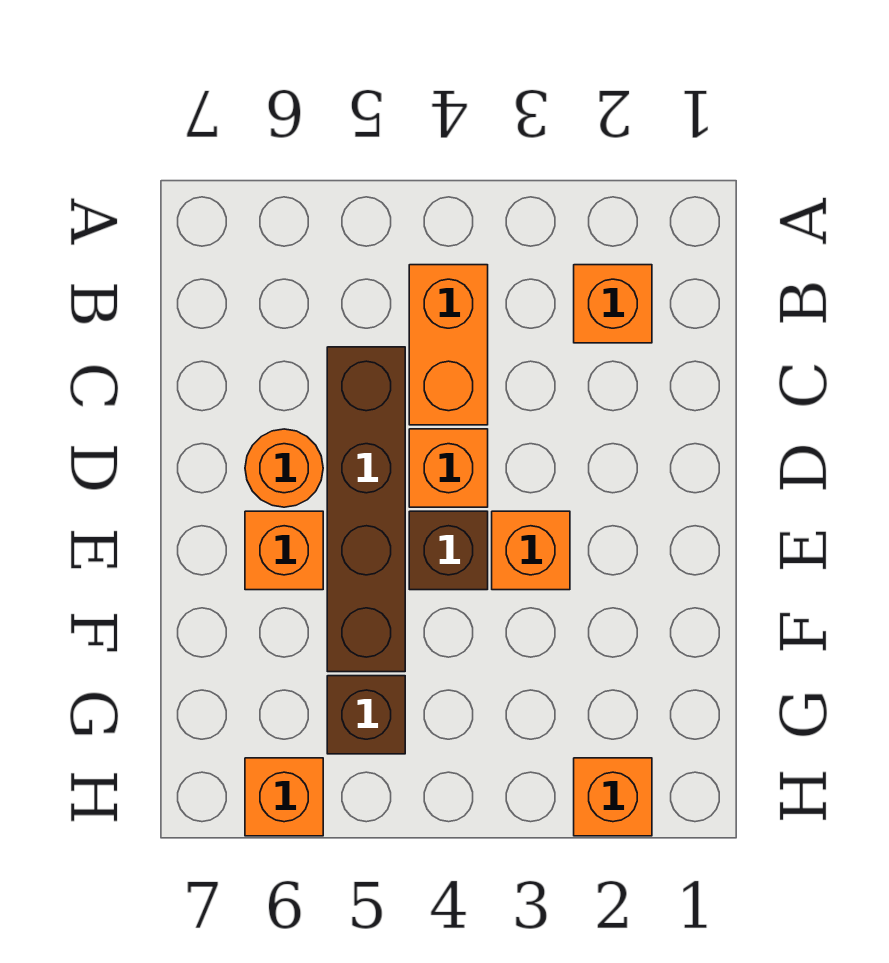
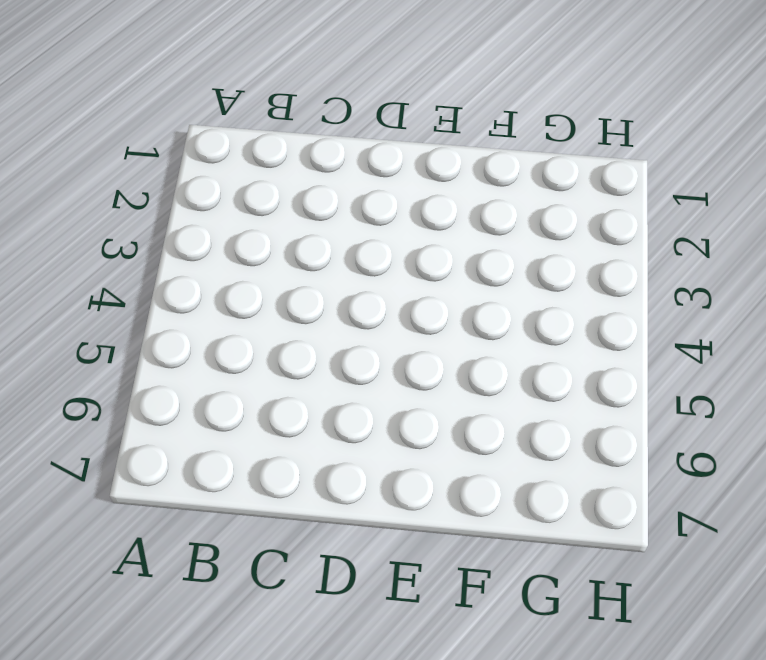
none -> orange brick B2 level 1
none -> orange brick B4:C4 level 1

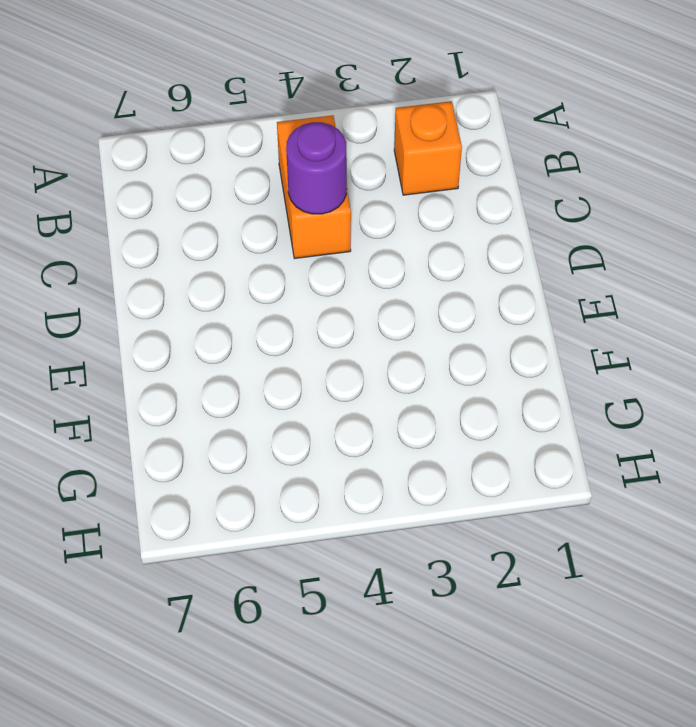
purple round brick C4 level 2 -> none
none -> brown brick C5:F5 level 1
none -> orange brick D4 level 1

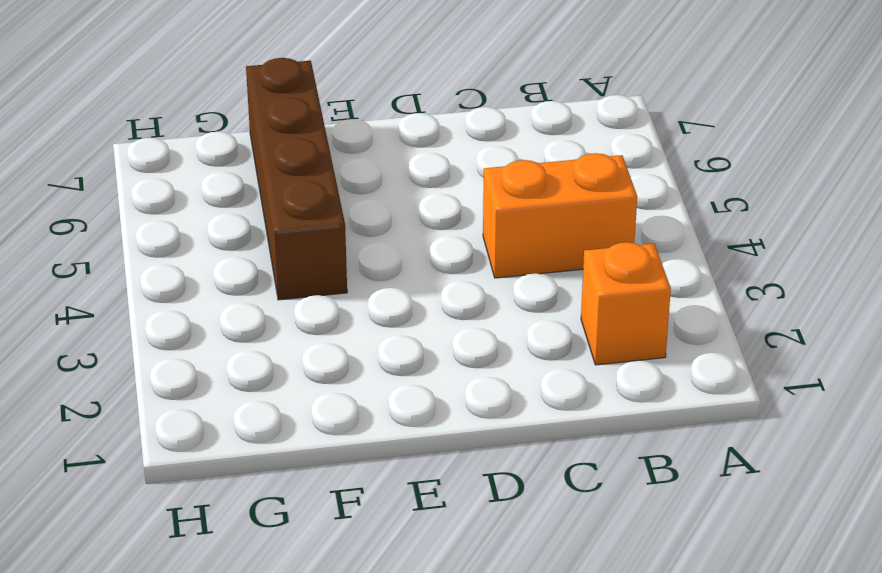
brown brick F4:F7 level 1 -> brown brick C5:F5 level 1
none -> orange brick D4 level 1
none -> orange round brick D6 level 1

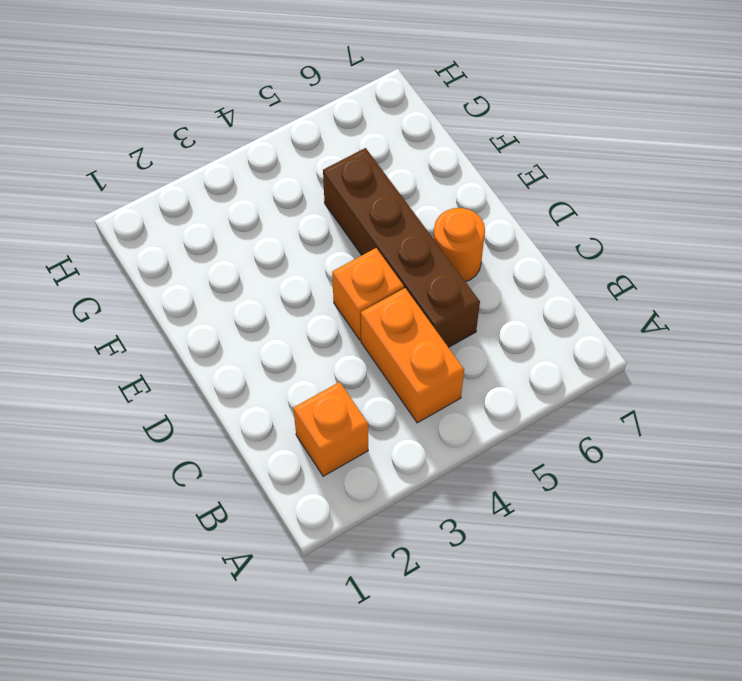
none -> orange brick E3 level 1
none -> brown brick E4 level 1

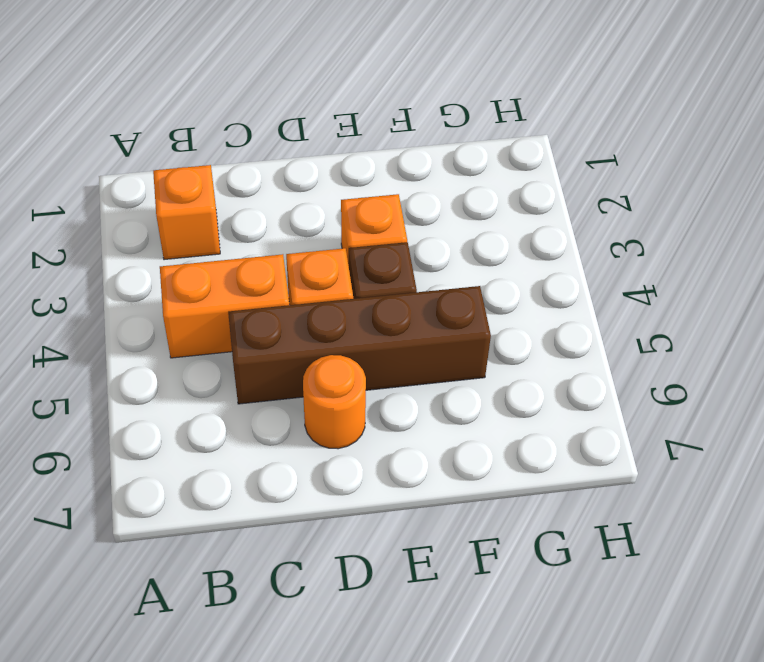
none -> orange brick E6 level 1
none -> brown brick G5 level 1

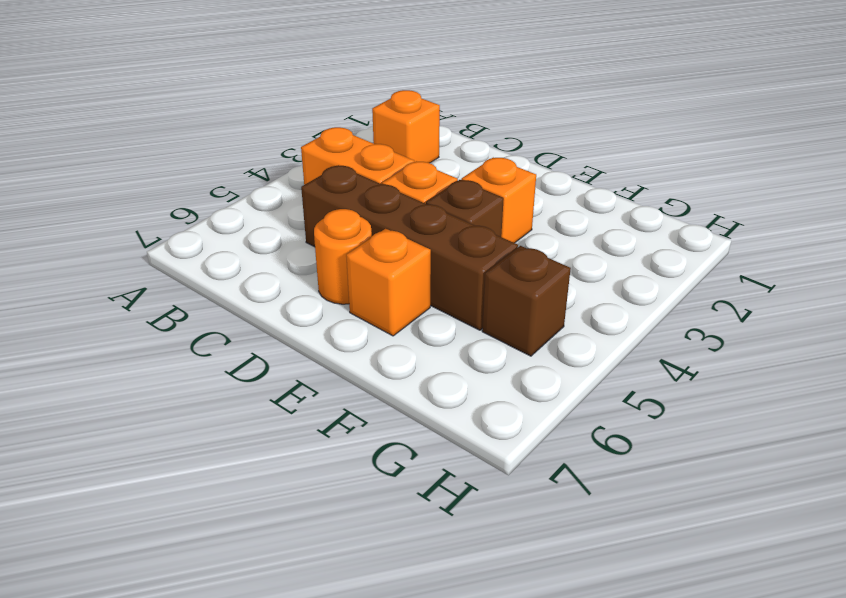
none -> orange brick H2 level 1
none -> orange brick H6 level 1

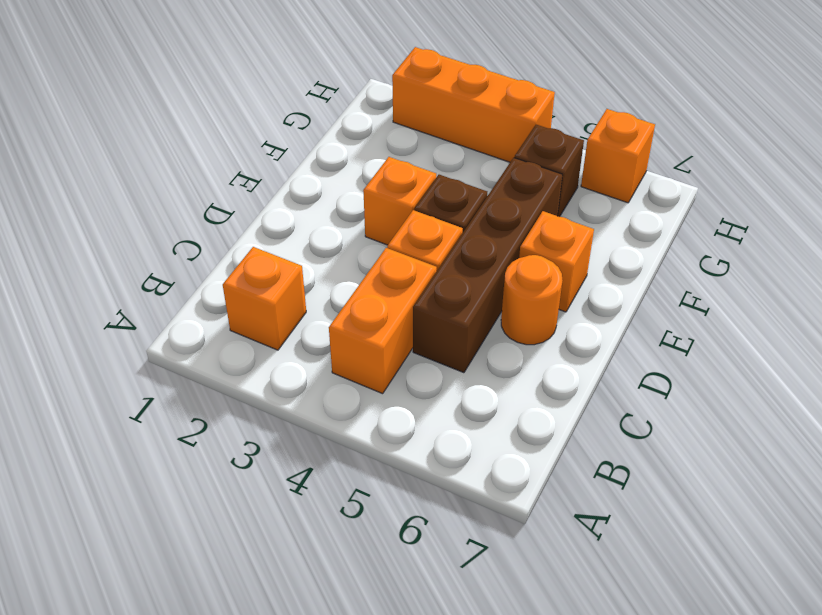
orange brick H2:H4 level 1 -> orange brick H2 level 1

